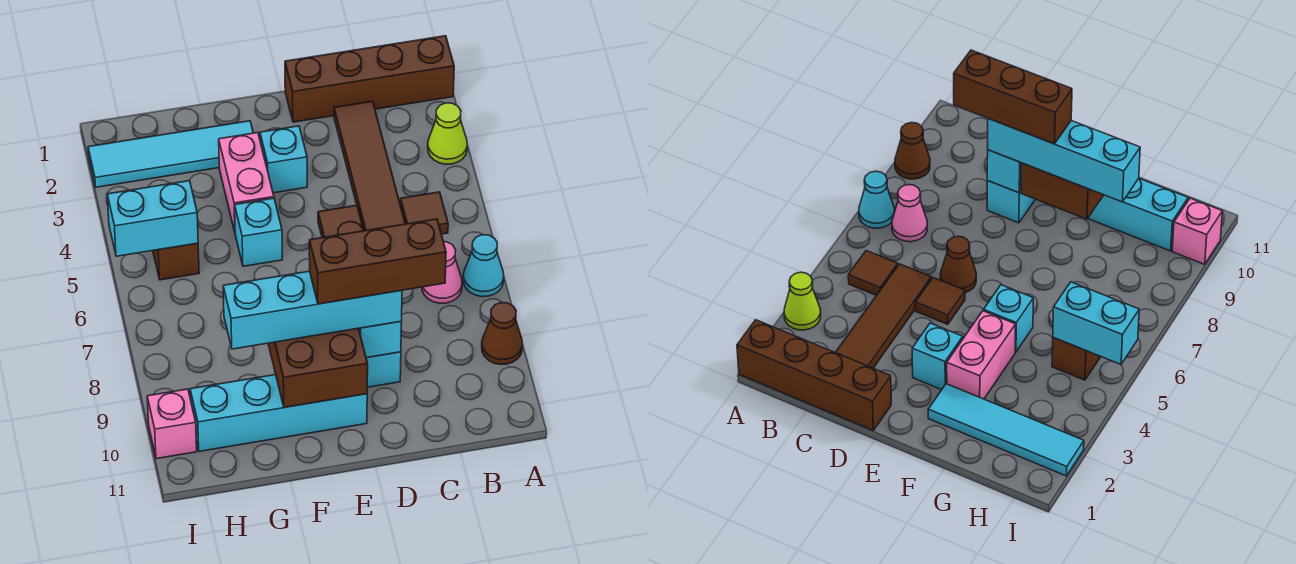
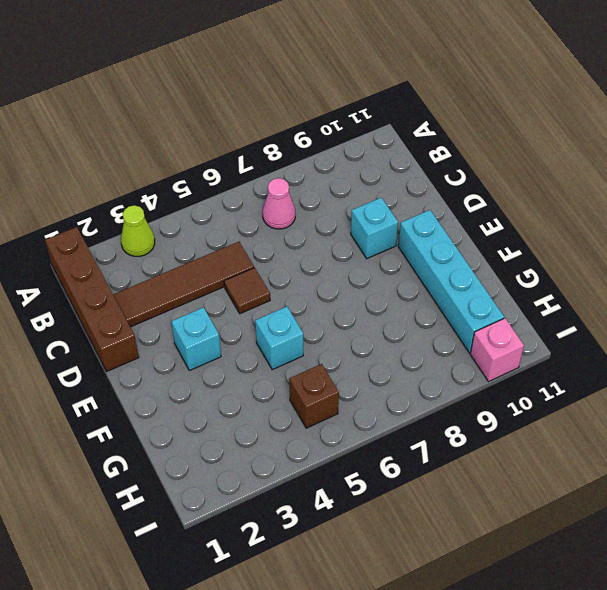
none -> cyan cone A7 level 1
none -> brown cone A9 level 1
none -> brown tile B5 level 1

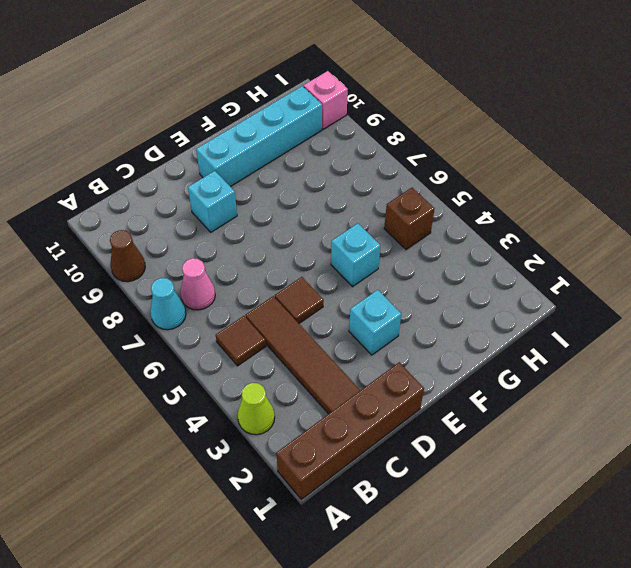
none -> brown cone D6 level 1
none -> cyan tile F2:I2 level 1
none -> pink brick F3:F4 level 1

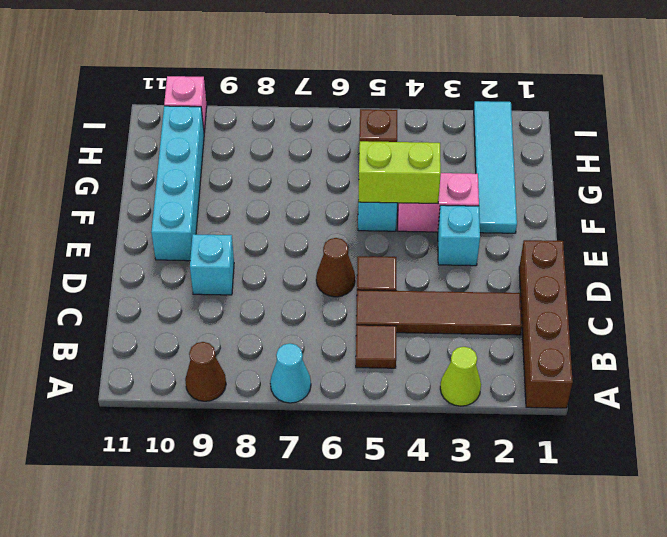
lime brick F4:F5 level 2 -> none
none -> pink cone B7 level 1
none -> cyan brick D9 level 2
none -> brown brick E9:F10 level 2

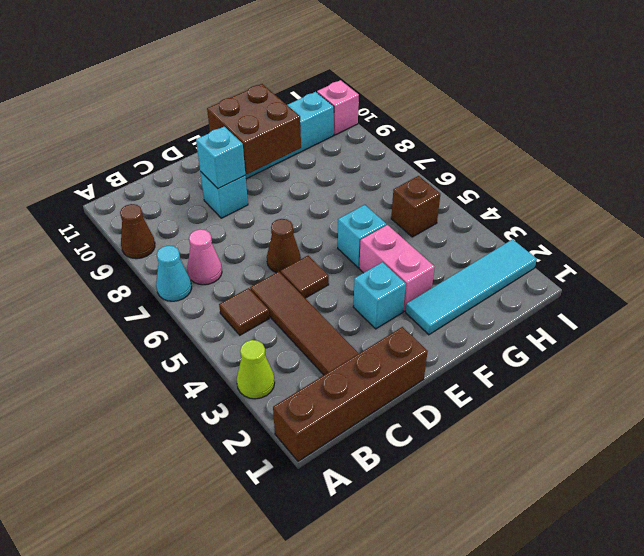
none -> cyan brick H5:I5 level 2
none -> cyan brick D9:G9 level 3
none -> brown brick C9:E9 level 4

